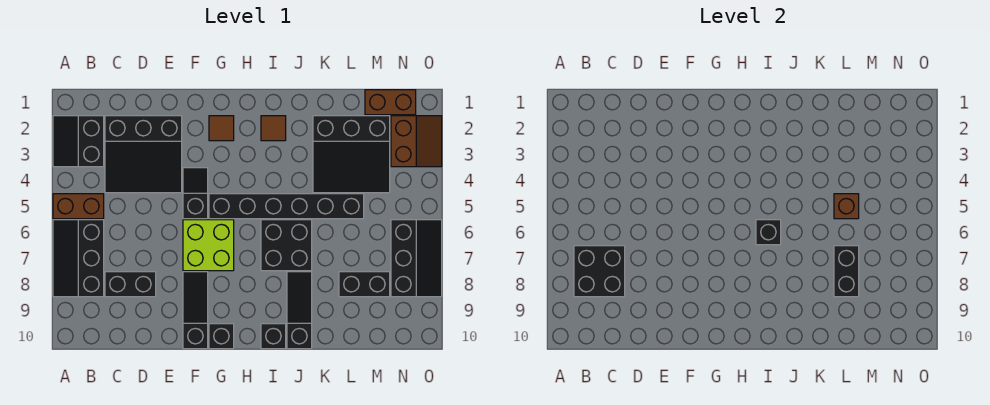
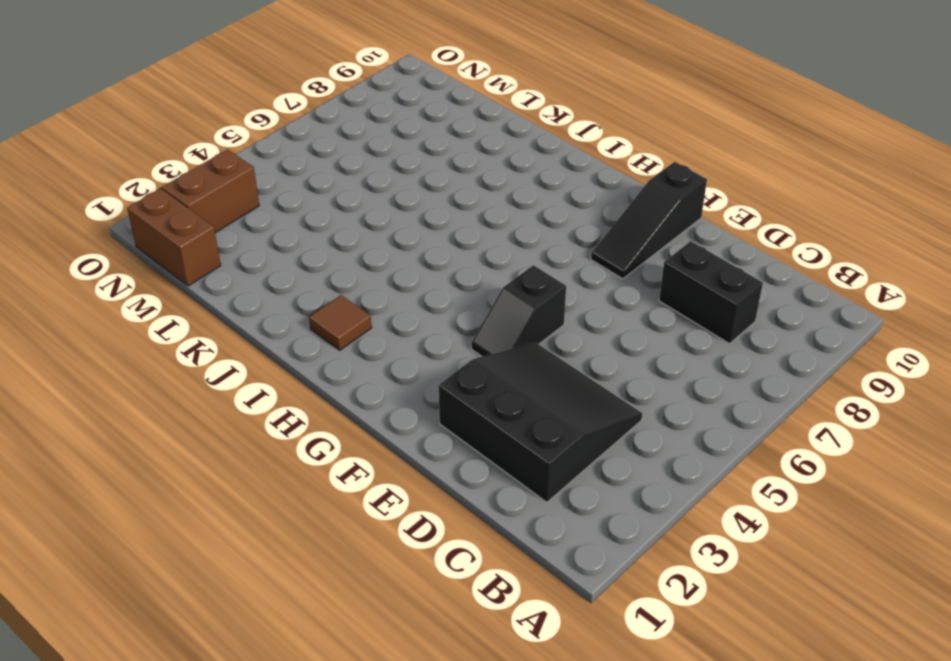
none -> black slope A2:B3 level 1 top B
none -> brown brick A5:B5 level 1
none -> black slope A6:B8 level 1 top B

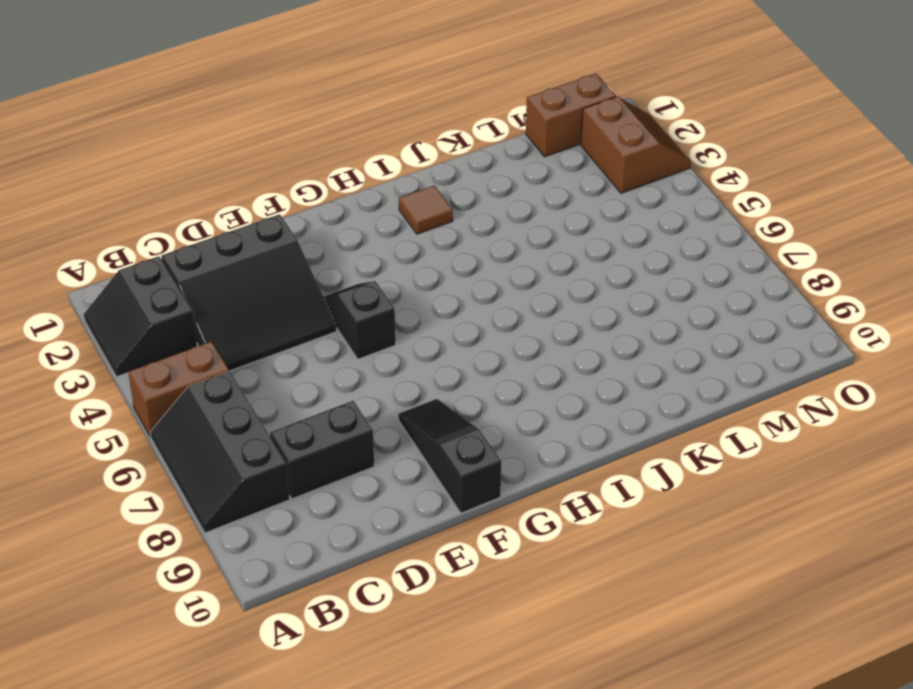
none -> lime brick F6:G7 level 1
none -> brown tile G2 level 1
none -> black brick G5:L5 level 1

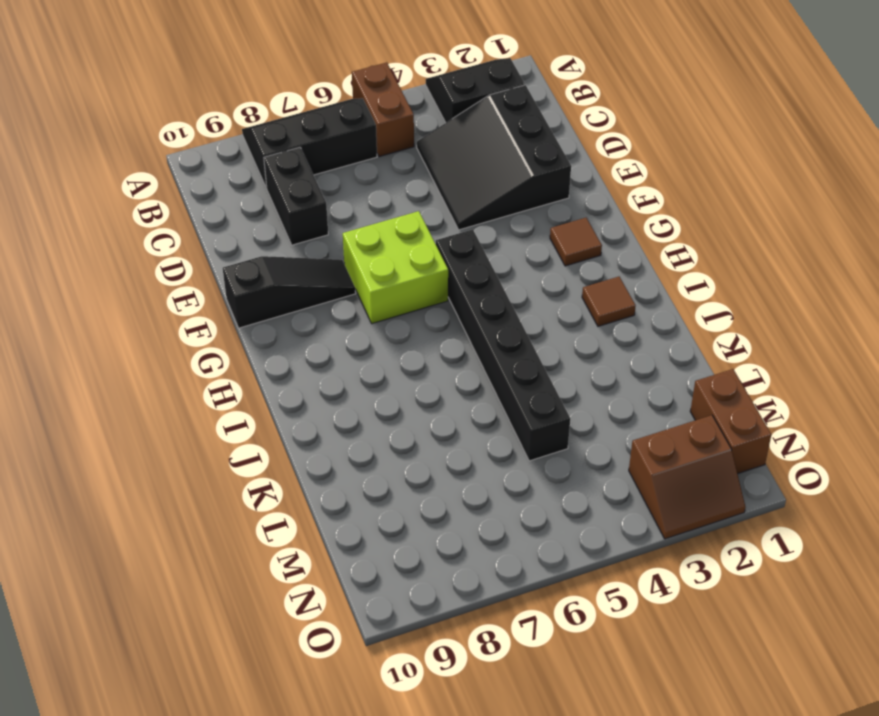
none -> black slope F4:F5 level 1 top 5
none -> black brick G10 level 1
none -> black brick I6:J7 level 1

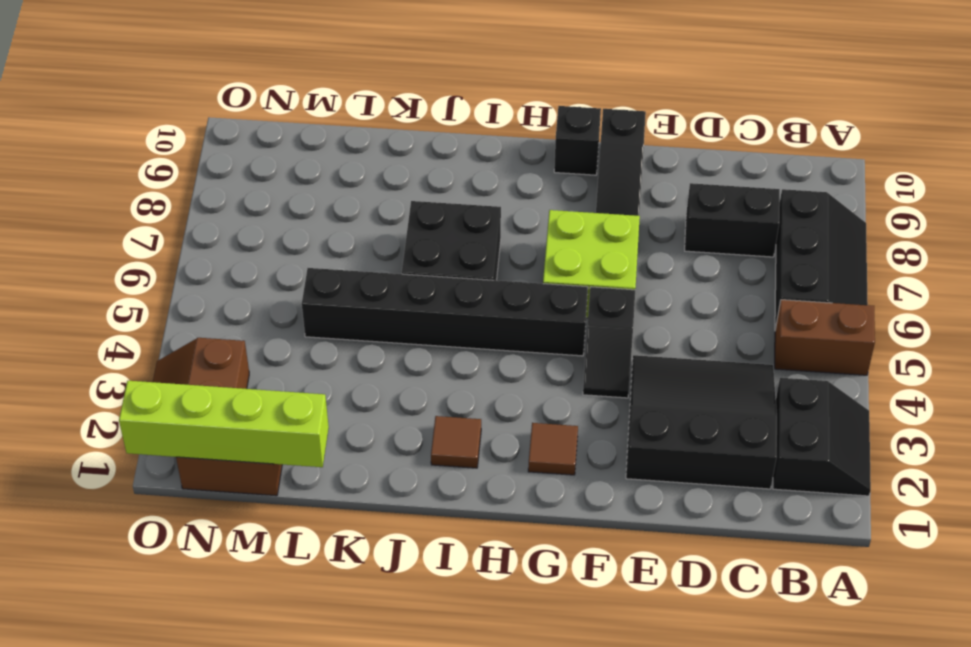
lime brick L1:O1 level 2 -> none
none -> black brick I10 level 1
none -> black slope J8:J10 level 1 top 10
none -> black slope K2:M4 level 1 top 2

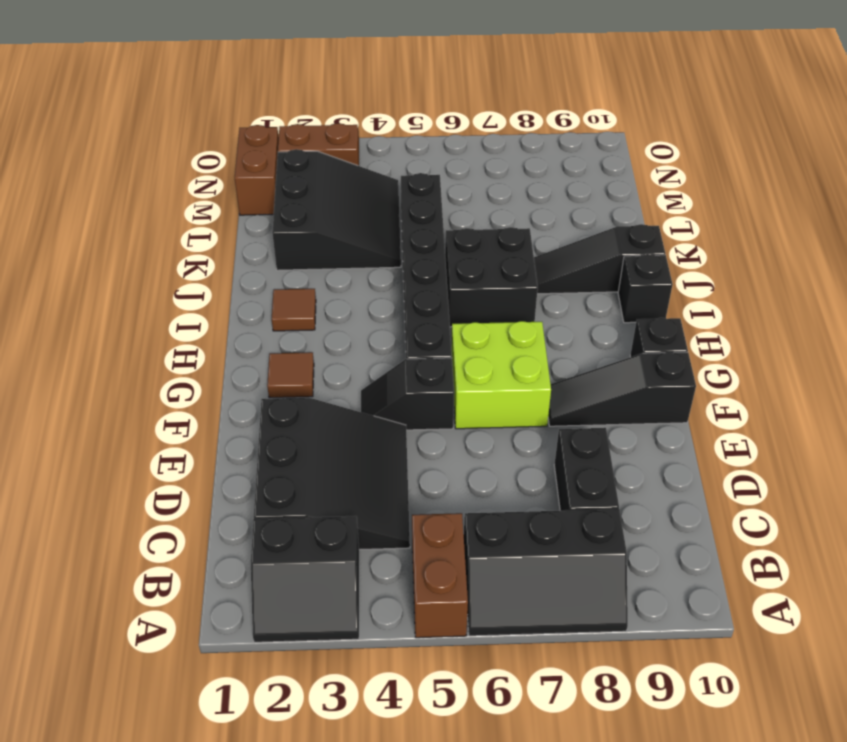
none -> black brick L8:M8 level 1
none -> black slope N6:O8 level 1 top N
none -> black brick B7:C8 level 2

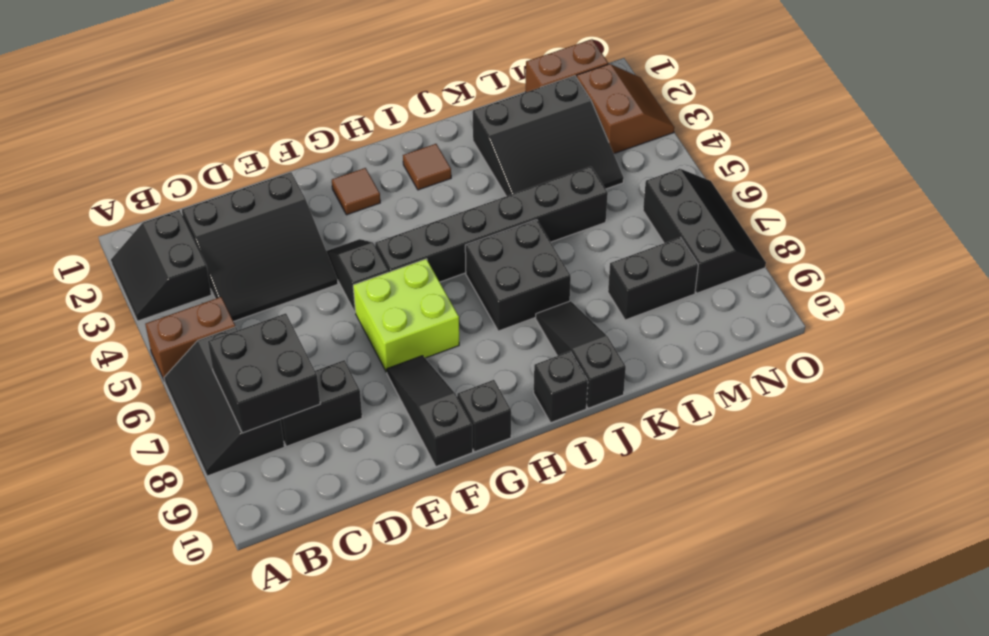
none -> black brick I6 level 2
none -> brown brick L5 level 2
none -> black brick L7:L8 level 2

